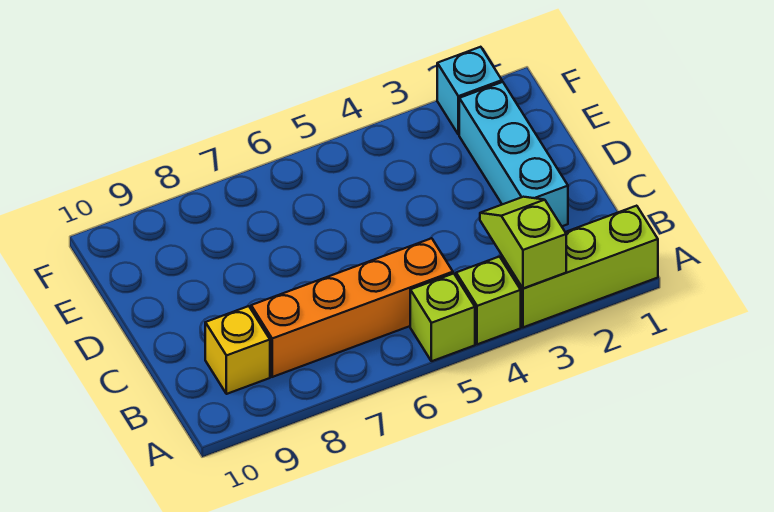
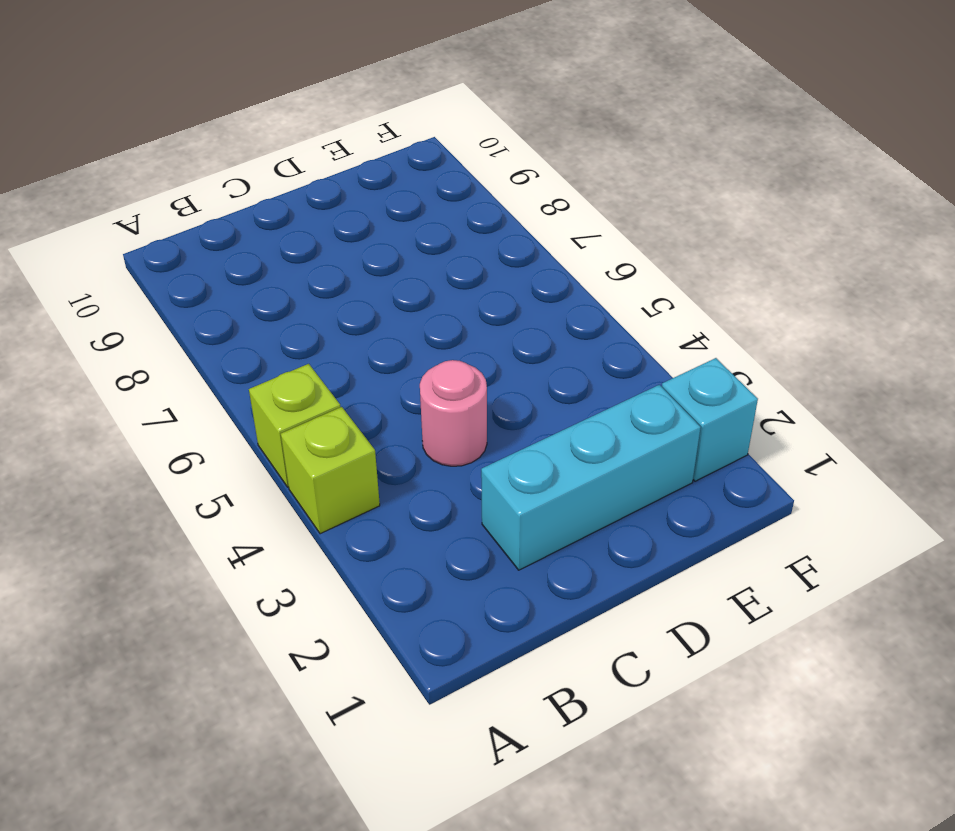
pink round brick C4 level 1 -> none
none -> lime brick A1:A3 level 1
none -> orange brick B5:B8 level 1

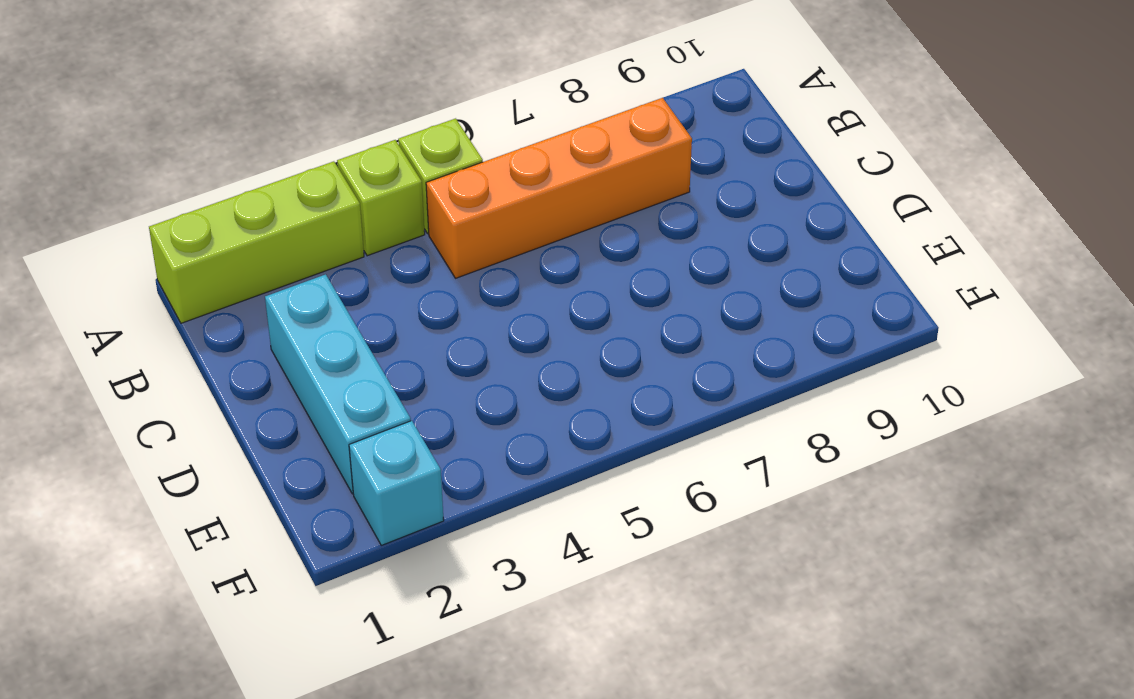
none -> yellow brick B9 level 1
none -> lime slope A3:B3 level 2 top A

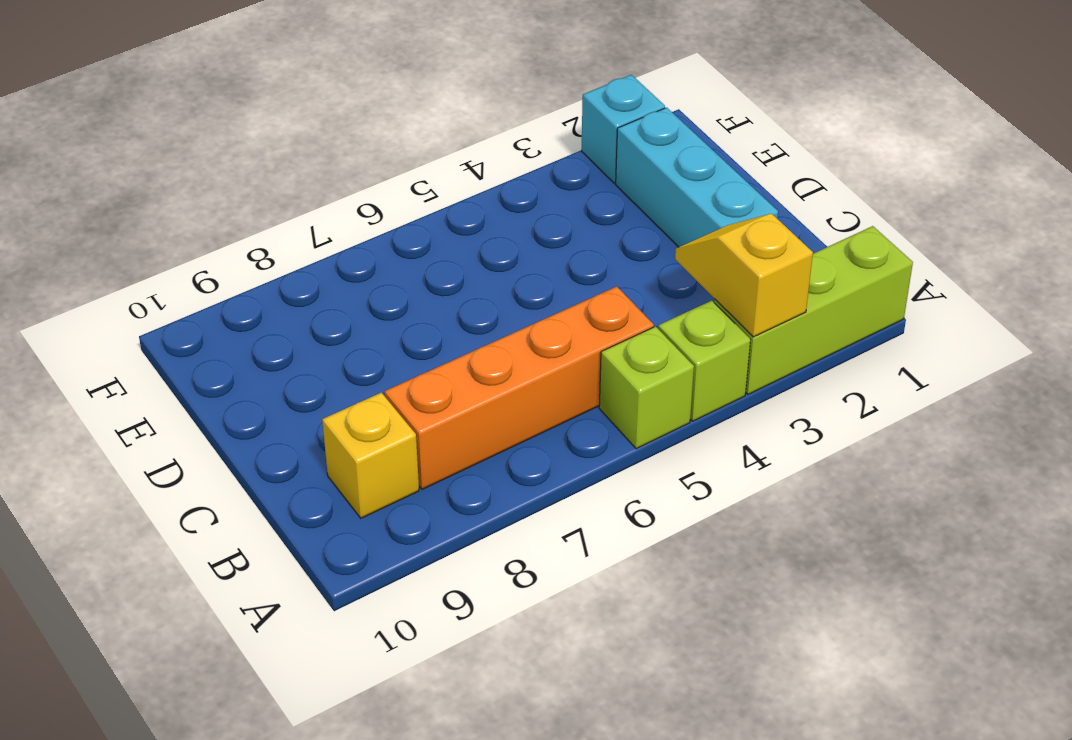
yellow slope A3:B3 level 2 top A -> lime slope A3:B3 level 2 top A

